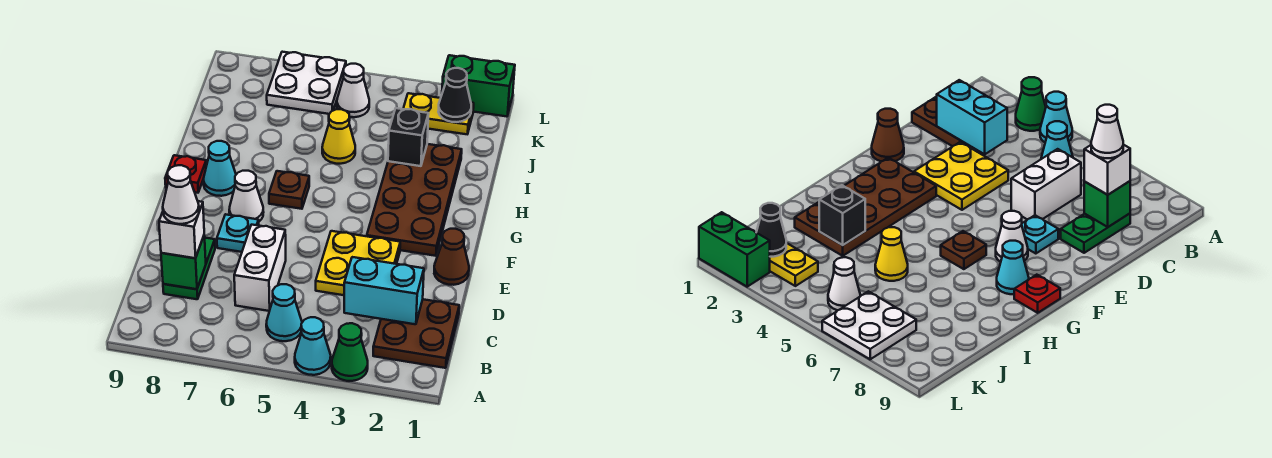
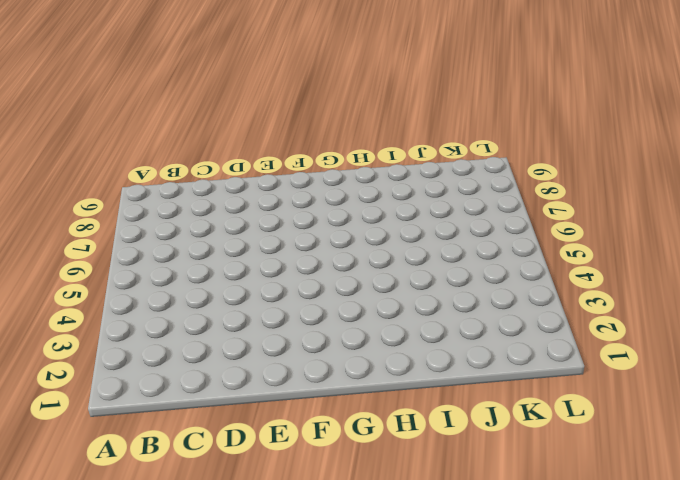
none -> green cone A3 level 1
none -> cyan cone A4 level 1
none -> brown plate B1:C2 level 1

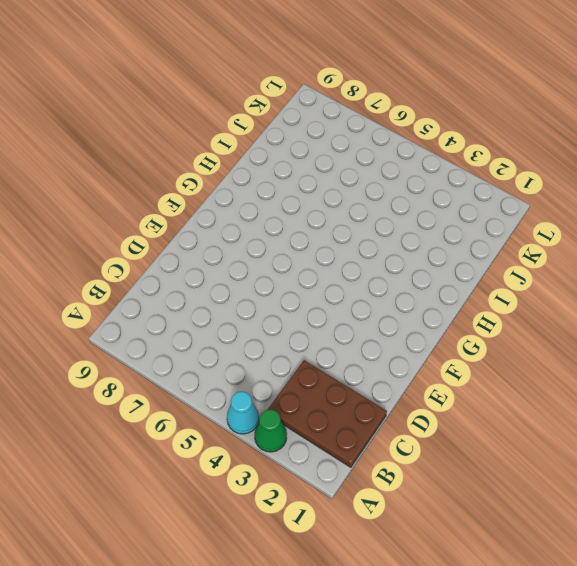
brown plate B1:C3 level 1 -> brown plate B1:C2 level 1
none -> cyan cone B5 level 1
none -> white brick C6:D6 level 1
none -> green plate C8:D8 level 1

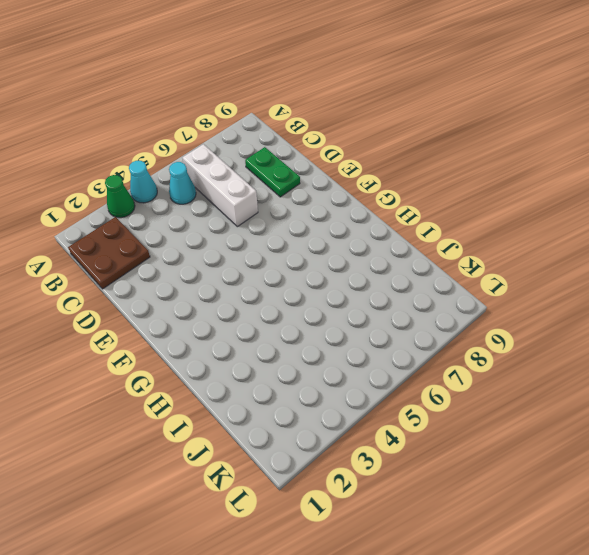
white brick B6:D6 level 1 -> white brick C6:D6 level 1
none -> yellow plate D3:E4 level 1
none -> brown cone E1 level 1
none -> cyan plate E7 level 1

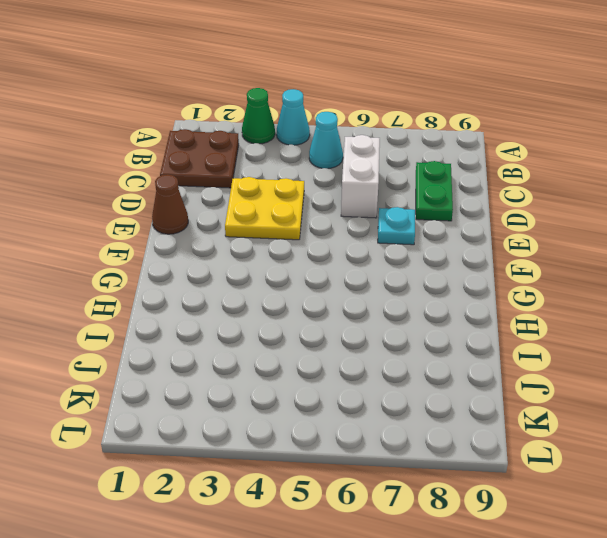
none -> brown plate F2:I3 level 1
none -> white cone F7 level 1
none -> brown plate G6 level 1

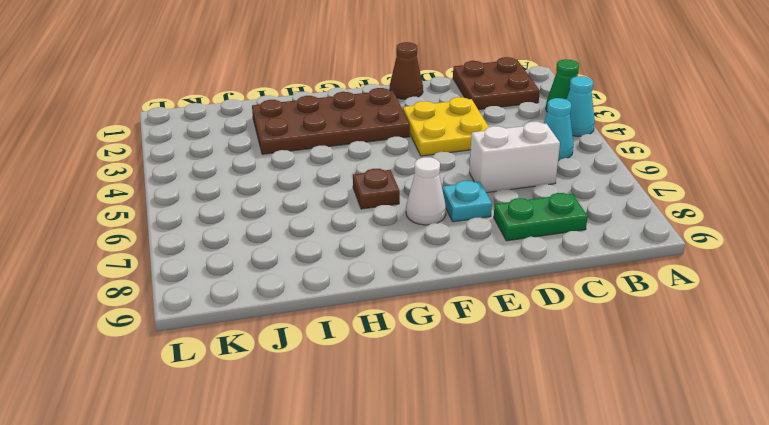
none -> cyan cone G8 level 1
none -> red plate G9 level 1
none -> yellow cone I5 level 1

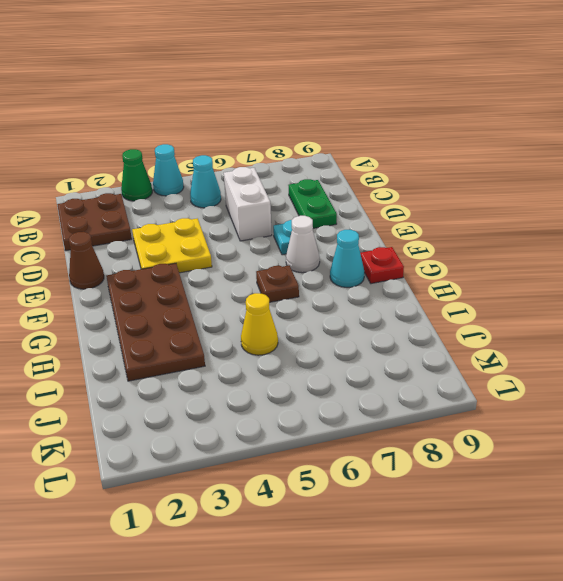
none -> yellow plate K2:K3 level 1
none -> white cone K5 level 1
none -> white plate K6:L7 level 1

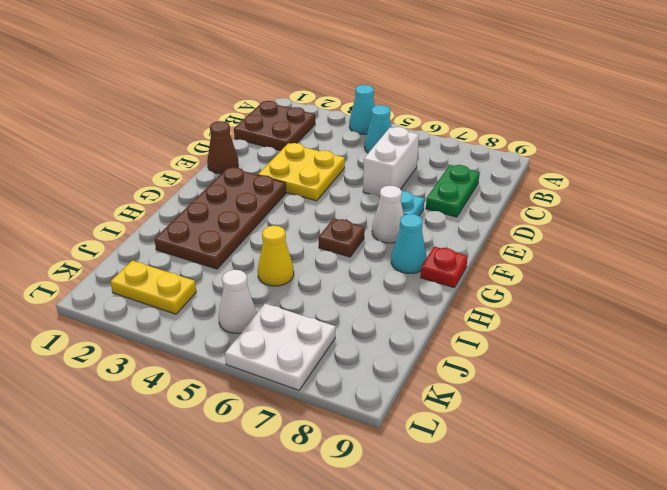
none -> green cone A3 level 1
none -> green brick L1:L2 level 1
none -> cyan brick C2:C3 level 2

